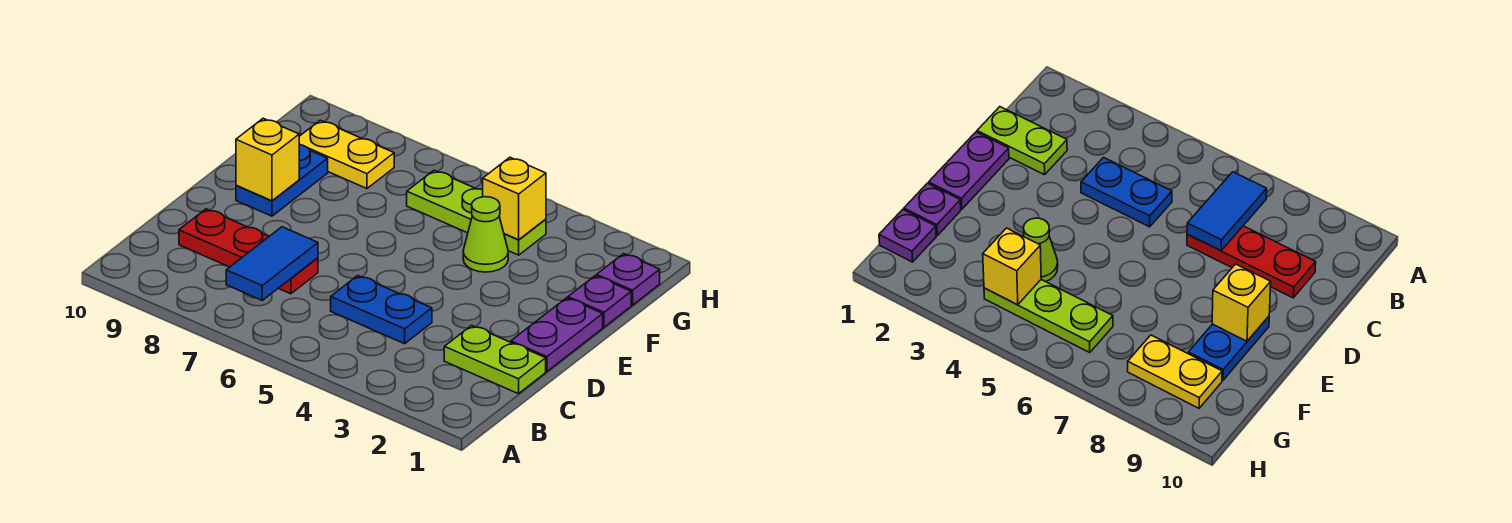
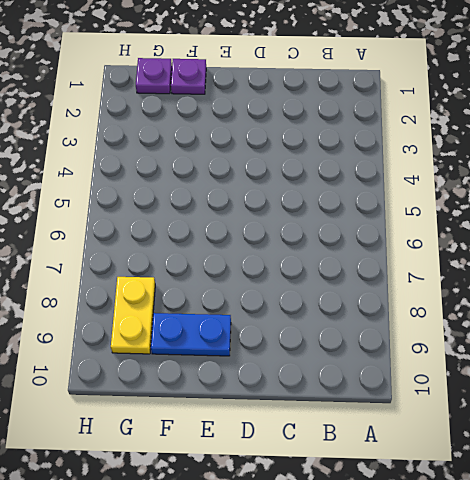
none -> lime plate C1:C2 level 1
none -> blue plate C4:C5 level 1
none -> red plate C7:C9 level 1

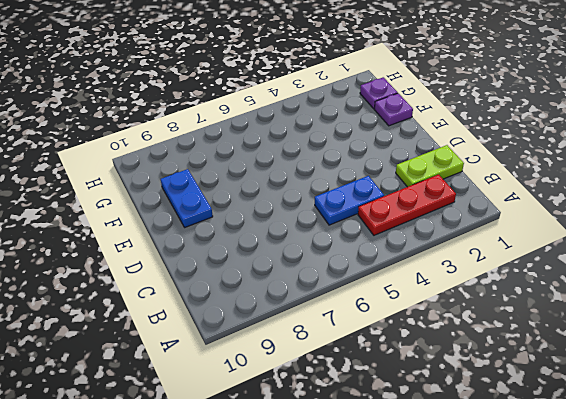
red plate B2:B4 level 1 -> red plate C7:C9 level 1
none -> purple plate D1:E1 level 1
none -> lime cone F4 level 1
none -> lime plate G4:G6 level 1

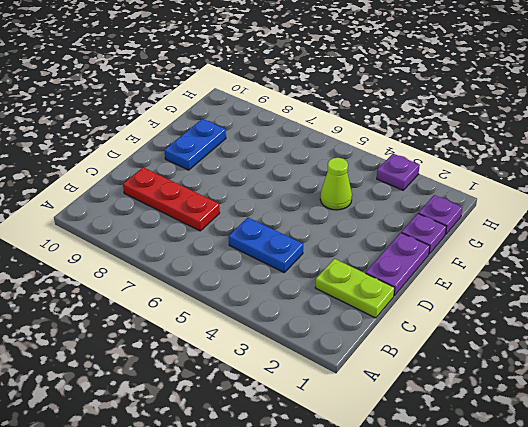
purple plate H3 level 1 -> none
none -> lime plate G4:G6 level 1
none -> yellow plate G8:G9 level 1
none -> blue tile B7:C7 level 2

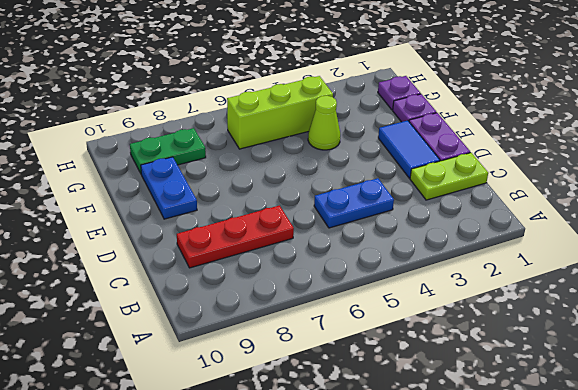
blue tile D2:E2 level 1 -> blue tile B7:C7 level 2
lime brick G4:G6 level 1 -> lime plate G4:G6 level 1
green plate G8:G9 level 1 -> yellow plate G8:G9 level 1
none -> yellow brick E9 level 2
none -> yellow brick G4 level 2

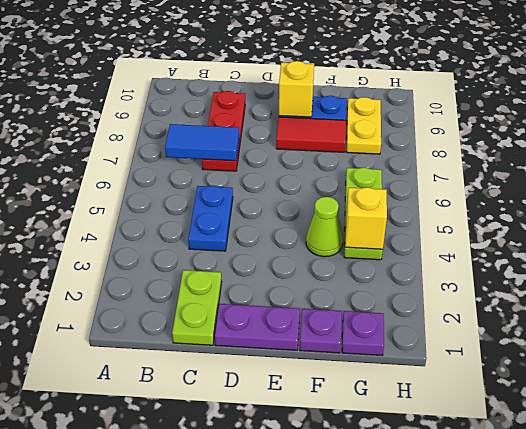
red tile E8:F8 level 1 -> none

